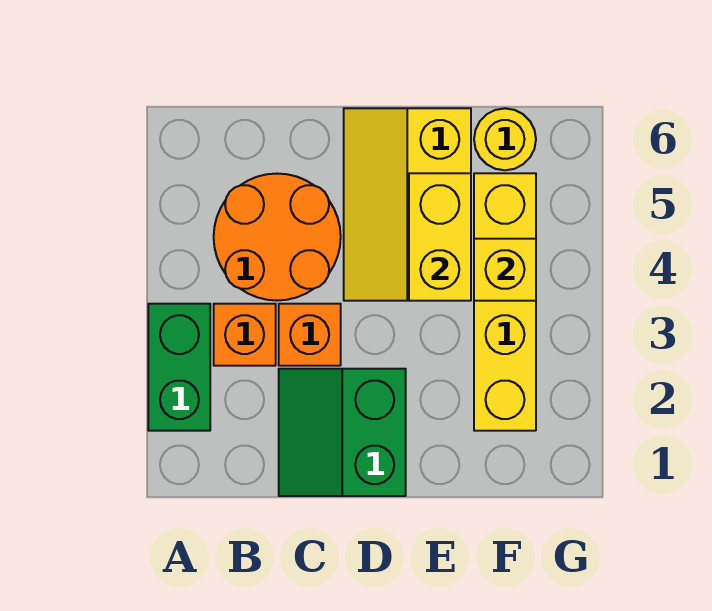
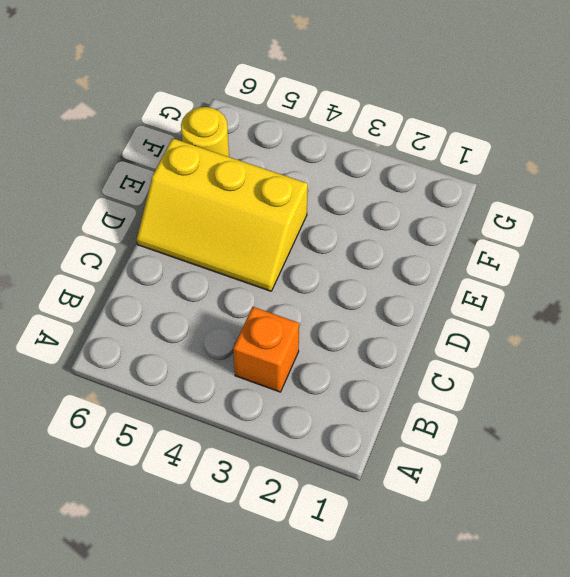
none -> green brick A2:A3 level 1
none -> orange round brick B4:C5 level 1

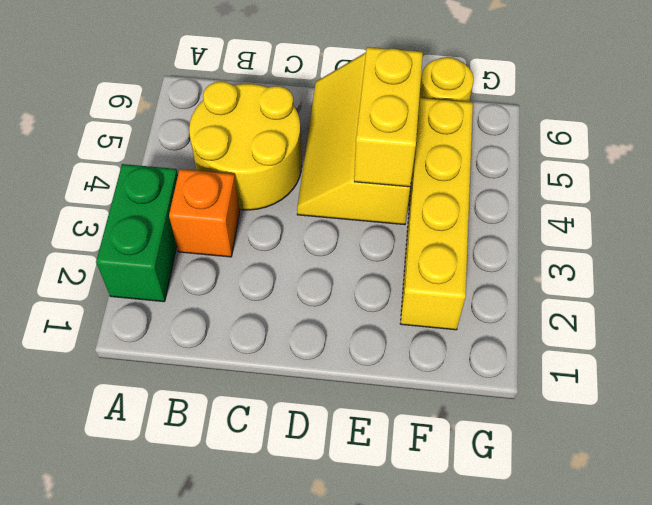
yellow round brick B4:C5 level 1 -> orange round brick B4:C5 level 1
none -> green slope C1:D2 level 1 top D
none -> orange brick C3 level 1

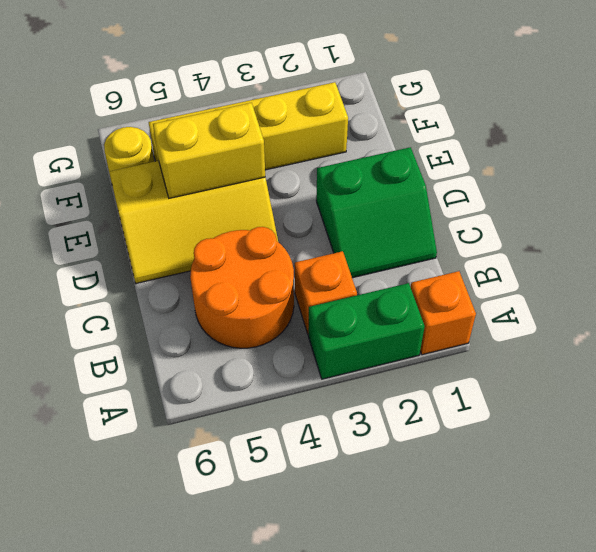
orange brick A1 level 1 -> orange brick C3 level 1
none -> yellow brick F4 level 2

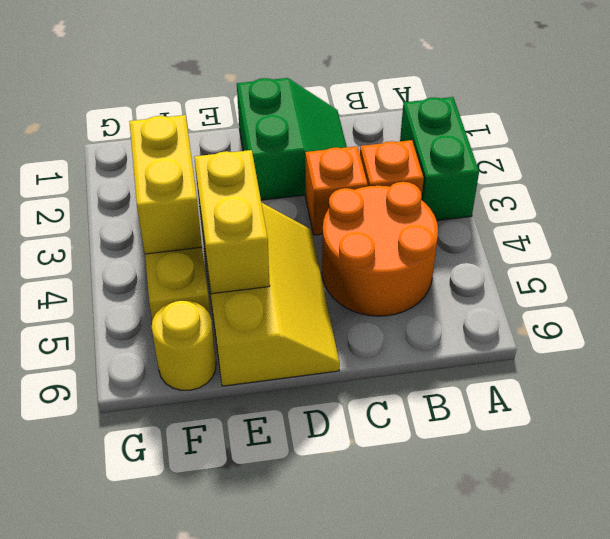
yellow brick F3:F4 level 2 -> yellow brick F4 level 2

